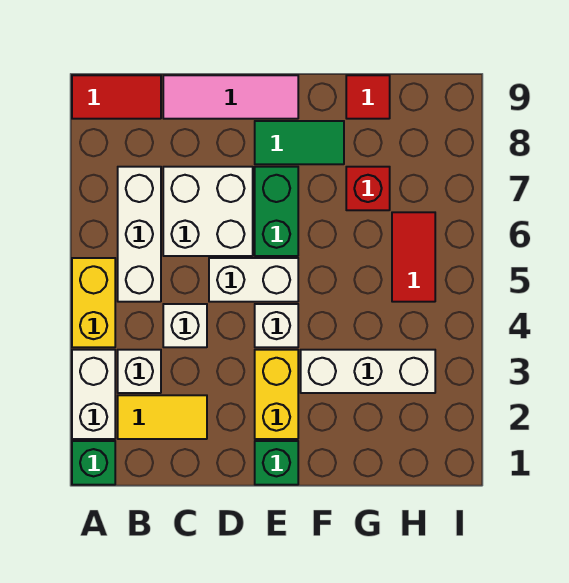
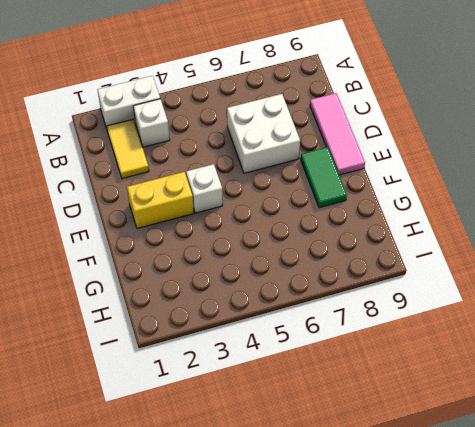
none -> green brick A1 level 1
none -> yellow brick A4:A5 level 1
none -> red tile A9:B9 level 1

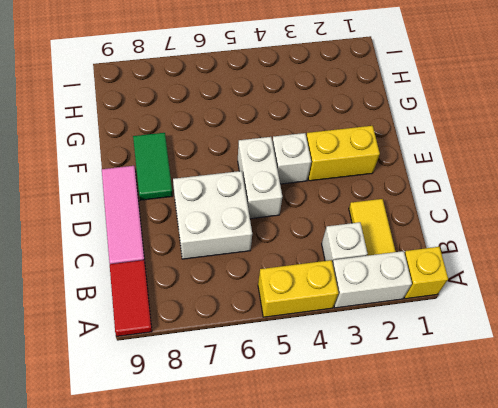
yellow brick A1 level 1 -> green brick A1 level 1
none -> white brick B5:B7 level 1
none -> white brick C4 level 1
none -> green brick E1 level 1

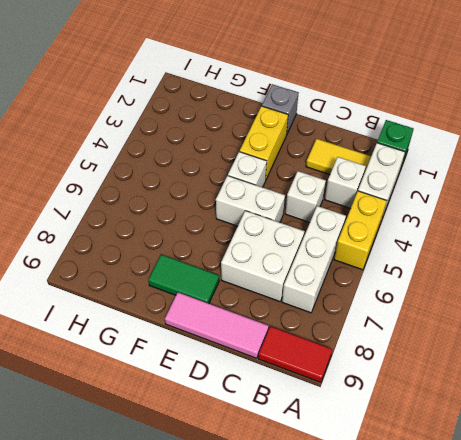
grey brick E1 level 1 -> green brick E1 level 1
none -> green brick E6:E7 level 1
none -> white brick F3:H3 level 1
none -> red brick G7 level 1

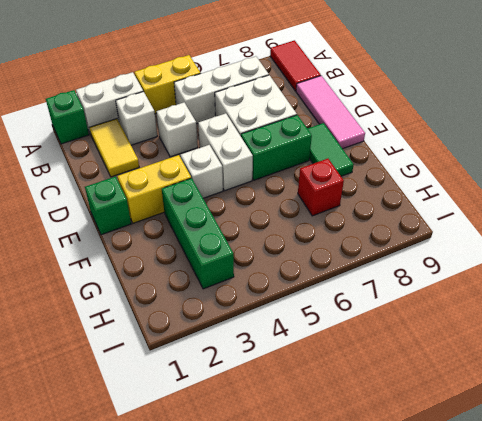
green brick F3:H3 level 1 -> white brick F3:H3 level 1
none -> red tile G9 level 1
none -> red tile H5:H6 level 1

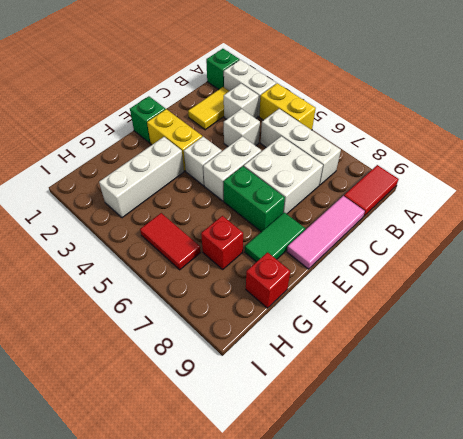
red brick G9 level 1 -> red tile G9 level 1

